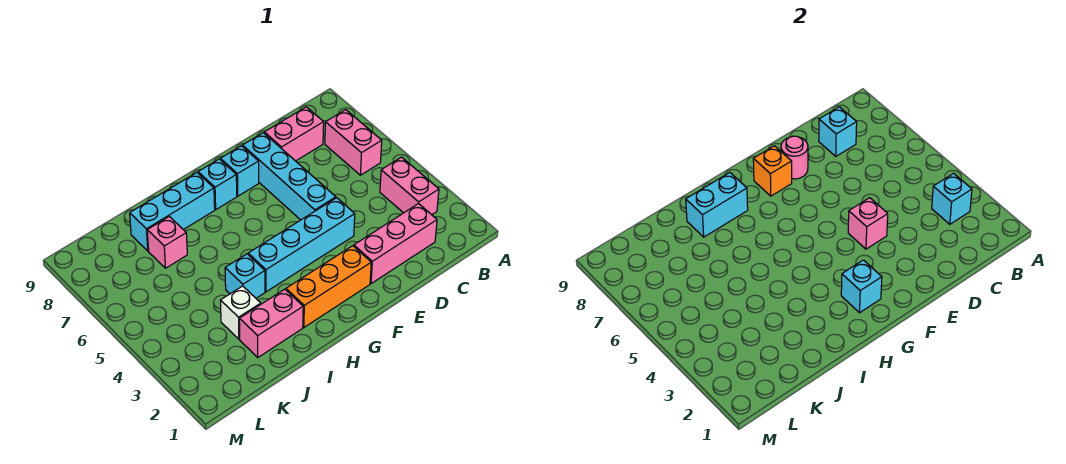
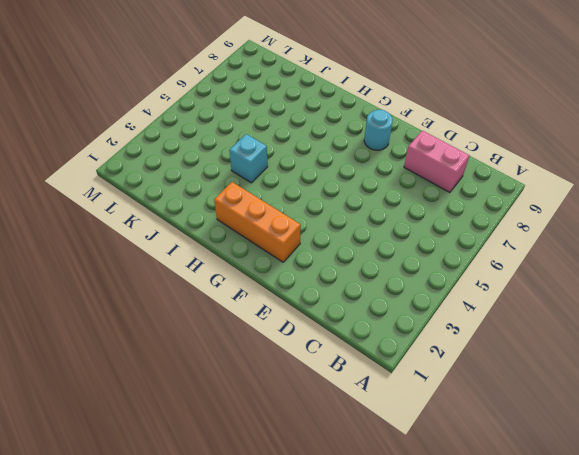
cyan round brick F8 level 1 -> cyan brick F8 level 1
none -> pink brick B3:B4 level 1
none -> pink brick B6:B7 level 1
none -> pink brick C2:E2 level 1

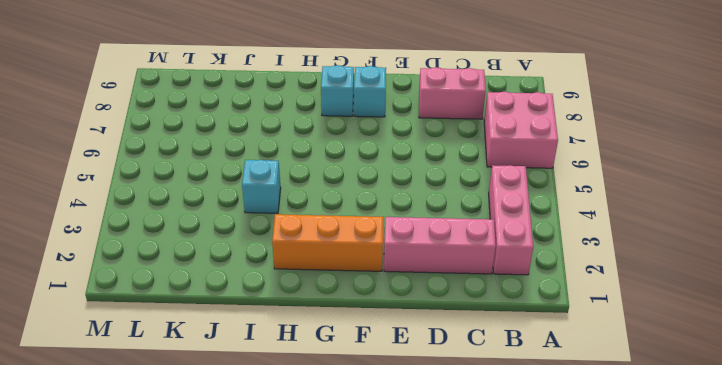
pink brick A6:B7 level 1 -> pink brick B6:B7 level 1
pink brick B2:B4 level 1 -> pink brick B3:B4 level 1
none -> cyan brick E4:H4 level 1
none -> cyan brick E5:E8 level 1
none -> cyan brick H8:J8 level 1

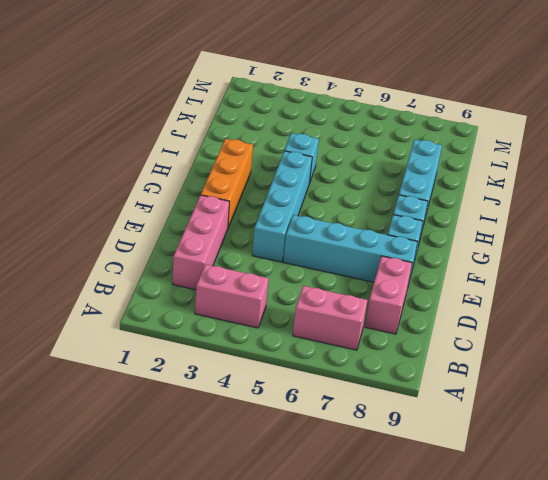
none -> pink brick I2:J2 level 1
none -> white brick J3 level 1
none -> pink brick J7 level 1

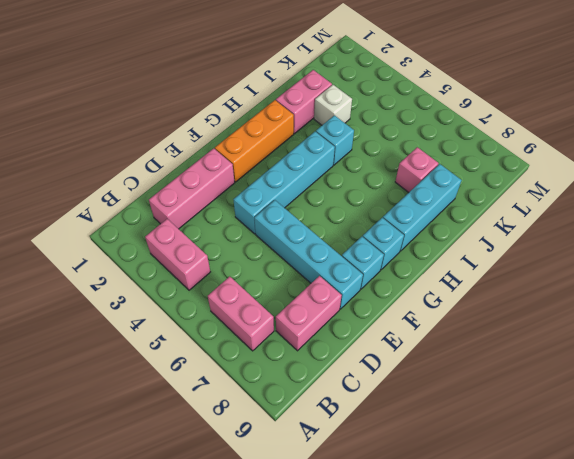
none -> cyan brick B3 level 2
none -> cyan brick C8 level 2
none -> pink brick E4 level 2

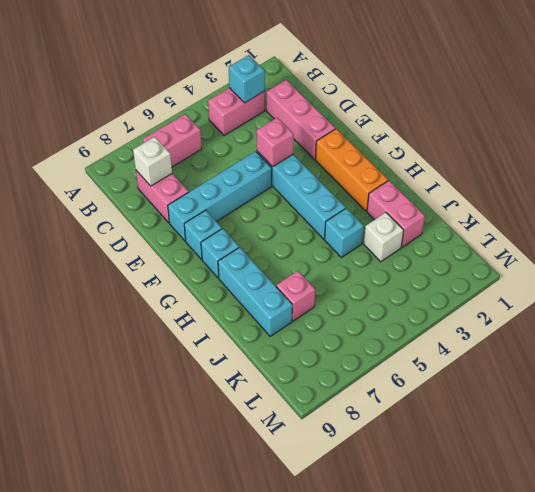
white brick C8 level 2 -> cyan brick C8 level 2
none -> pink round brick E8 level 2
none -> orange brick F8 level 2
none -> cyan brick G2 level 2

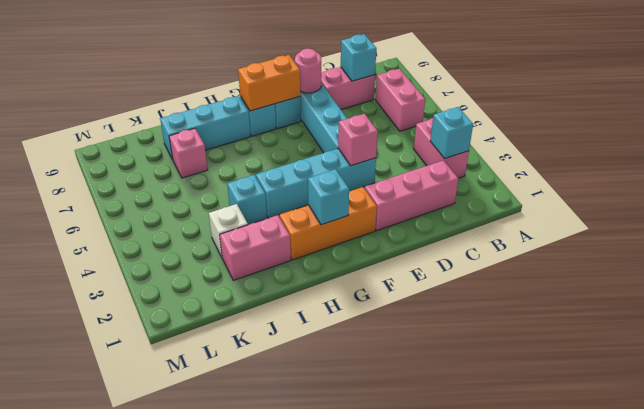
orange brick F8:G8 level 2 -> orange brick F8 level 2
none -> cyan brick H8:I8 level 2

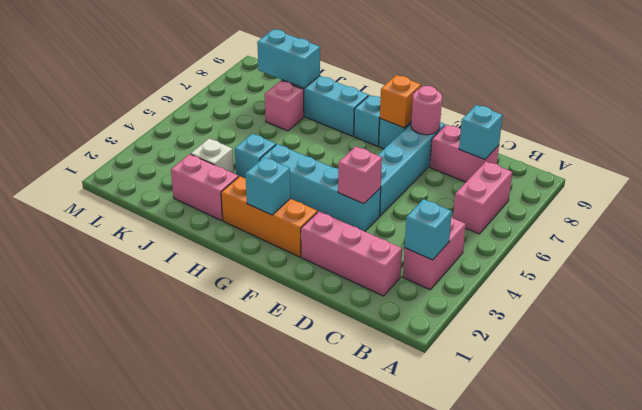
cyan brick J8:K8 level 2 -> cyan brick H8:I8 level 2

